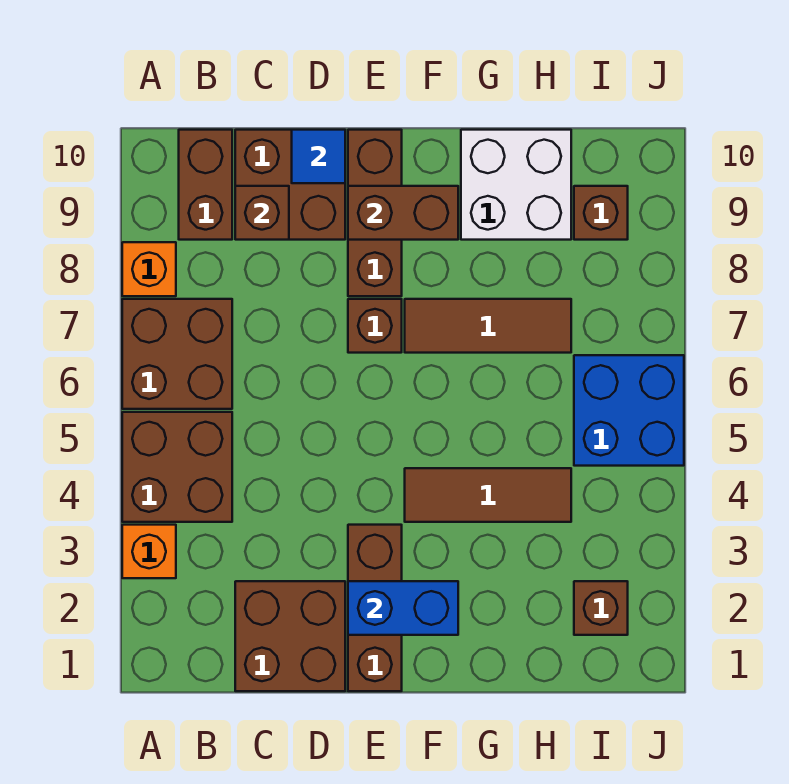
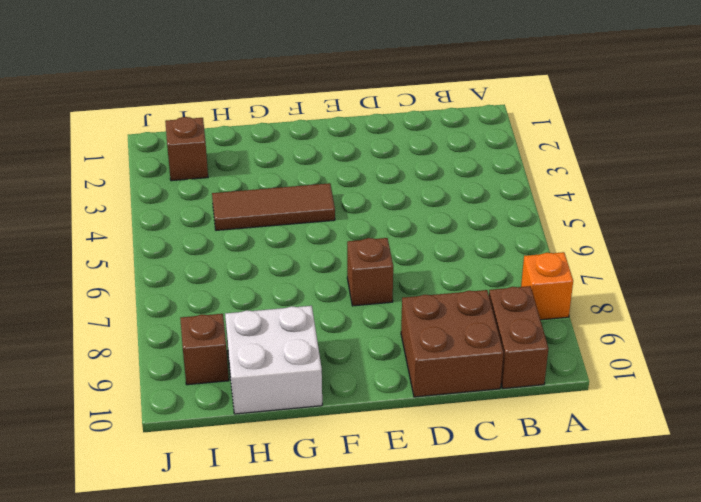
none -> orange brick A3 level 1
none -> brown brick A4:B5 level 1
none -> brown brick A6:B7 level 1

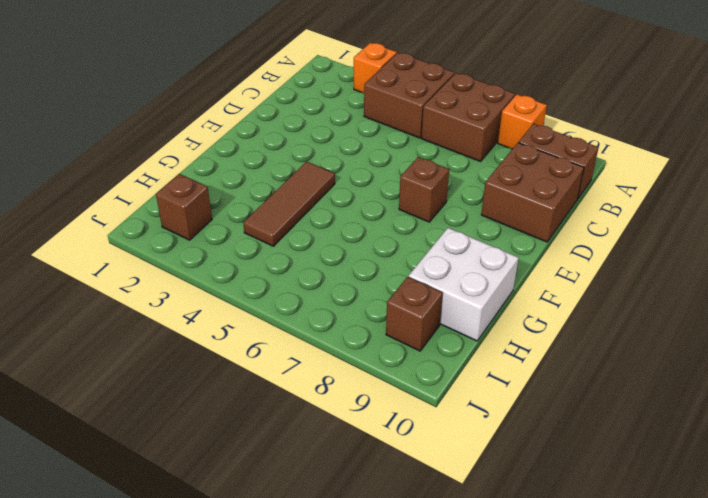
none -> brown brick C1:D2 level 1
none -> brown brick E1:E3 level 1
none -> brown brick E8:E10 level 1

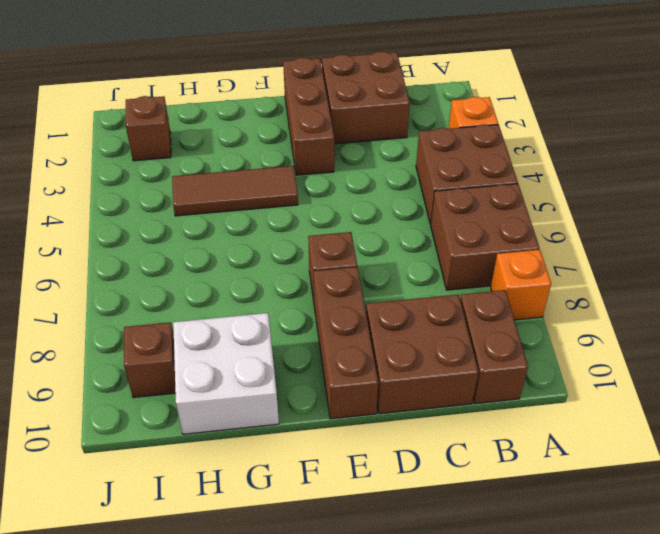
none -> brown tile F7:H7 level 1
none -> blue brick I5:J6 level 1
none -> brown brick C9 level 2

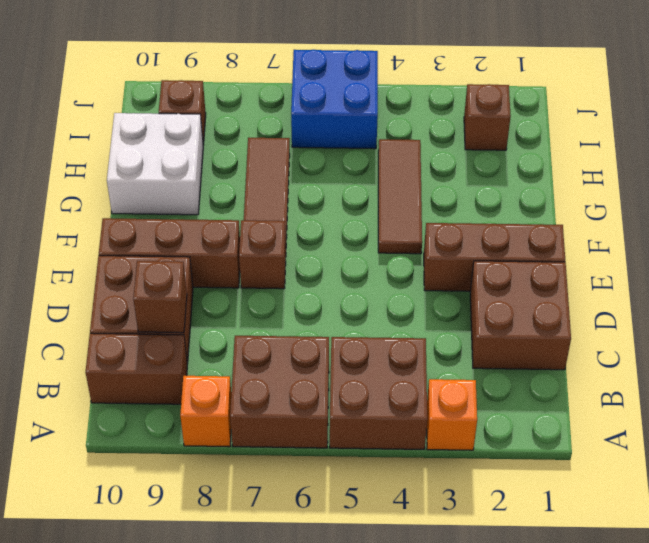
none -> blue tile D10 level 2
none -> blue brick E2:F2 level 2
none -> brown brick E9:F9 level 2

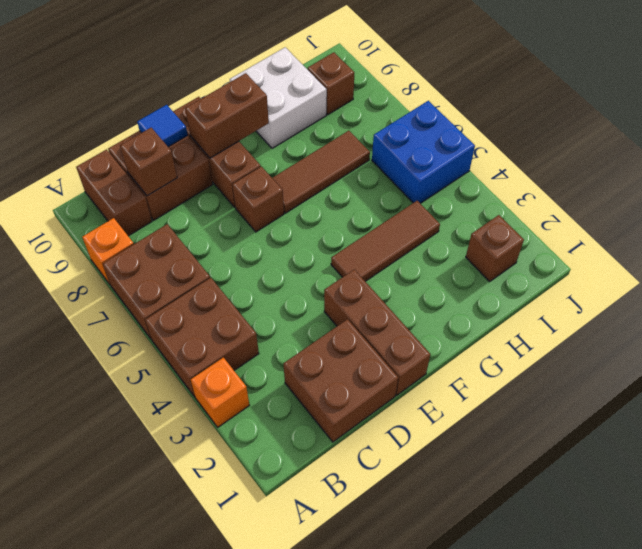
none -> blue brick E2:F2 level 2

